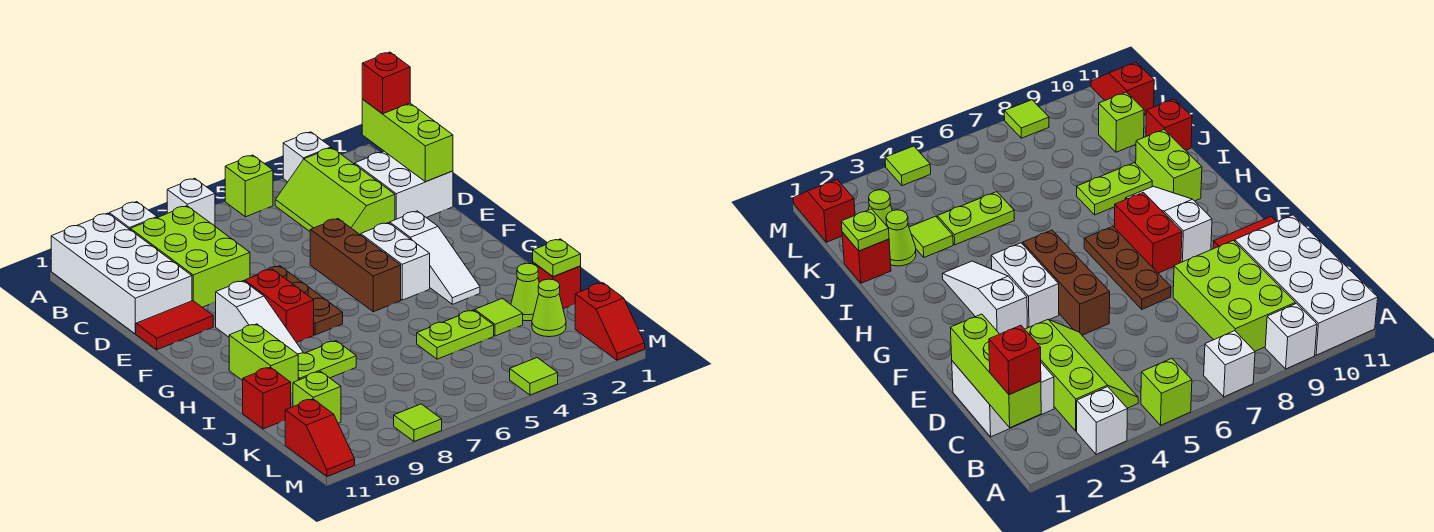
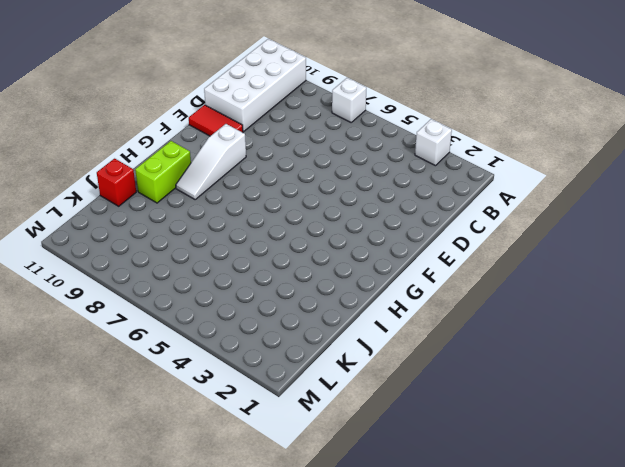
none -> lime brick A5 level 1
none -> white brick A9 level 1
none -> lime slope B3:D4 level 1 top 3
none -> lime brick B8:D9 level 1

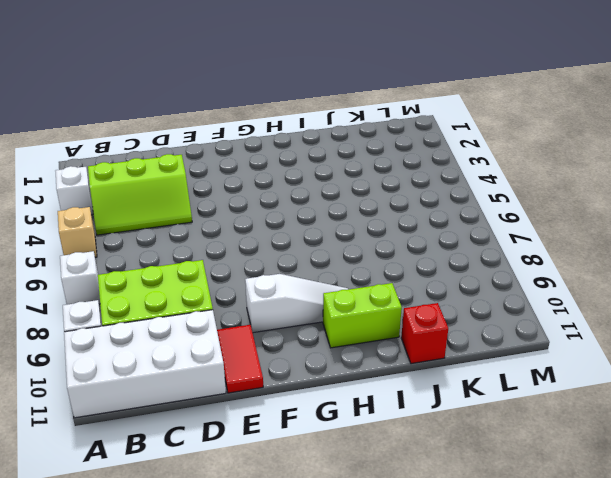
tan brick A5 level 1 -> lime brick A5 level 1
none -> white brick C1:D2 level 1
none -> brown brick E5:G5 level 1
none -> brown plate E7:G7 level 1
none -> white slope F3:H3 level 1 top F

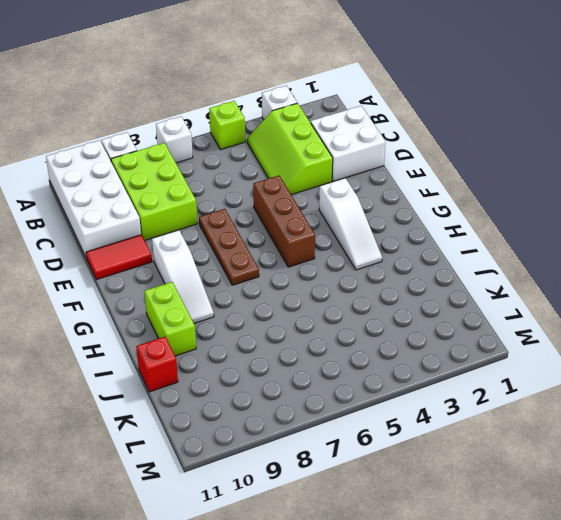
none -> white brick F4:G4 level 1
none -> red brick F8:G8 level 1
none -> lime plate I8:I9 level 1
none -> red brick J1 level 1

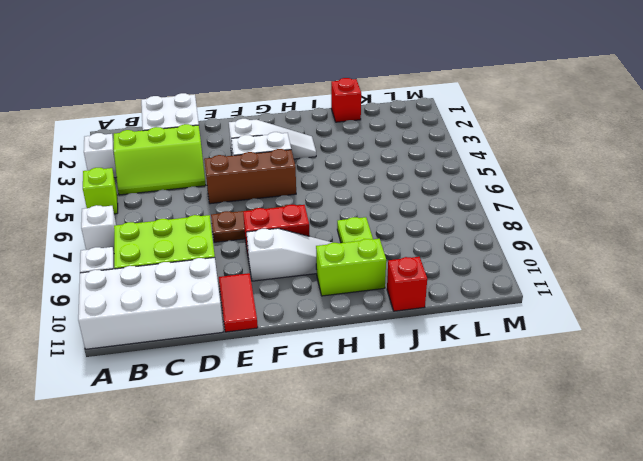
none -> lime cone J2 level 1
none -> lime tile J3 level 1
none -> lime plate J4:J5 level 1
none -> lime cone K2 level 1

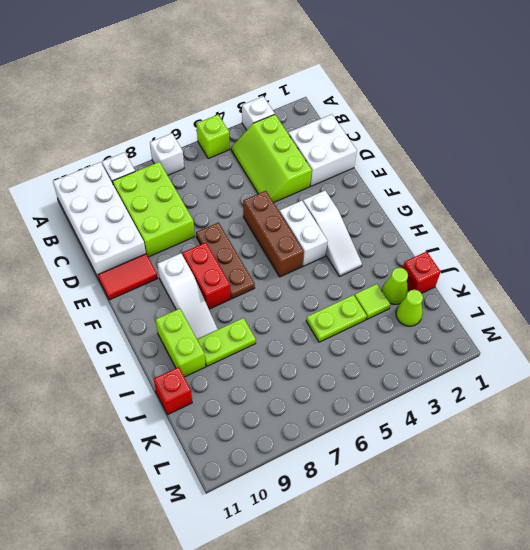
none -> lime brick K10 level 1
none -> red slope L1:M1 level 1 top L
none -> red slope L11:M11 level 1 top L
none -> lime tile M4 level 1

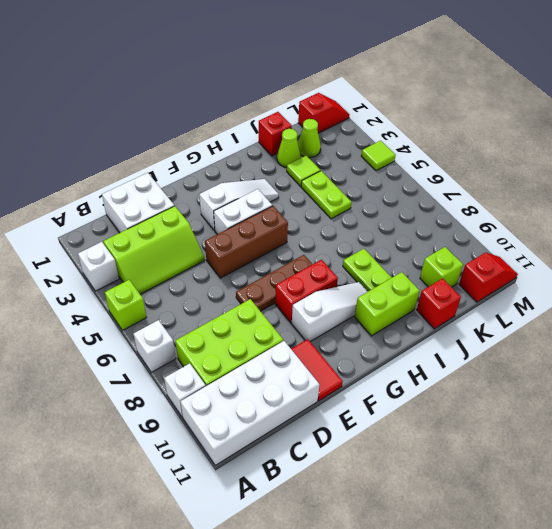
none -> lime tile M8 level 1
none -> lime brick B1:D1 level 2
none -> lime plate J1 level 2
none -> red brick B1 level 3

